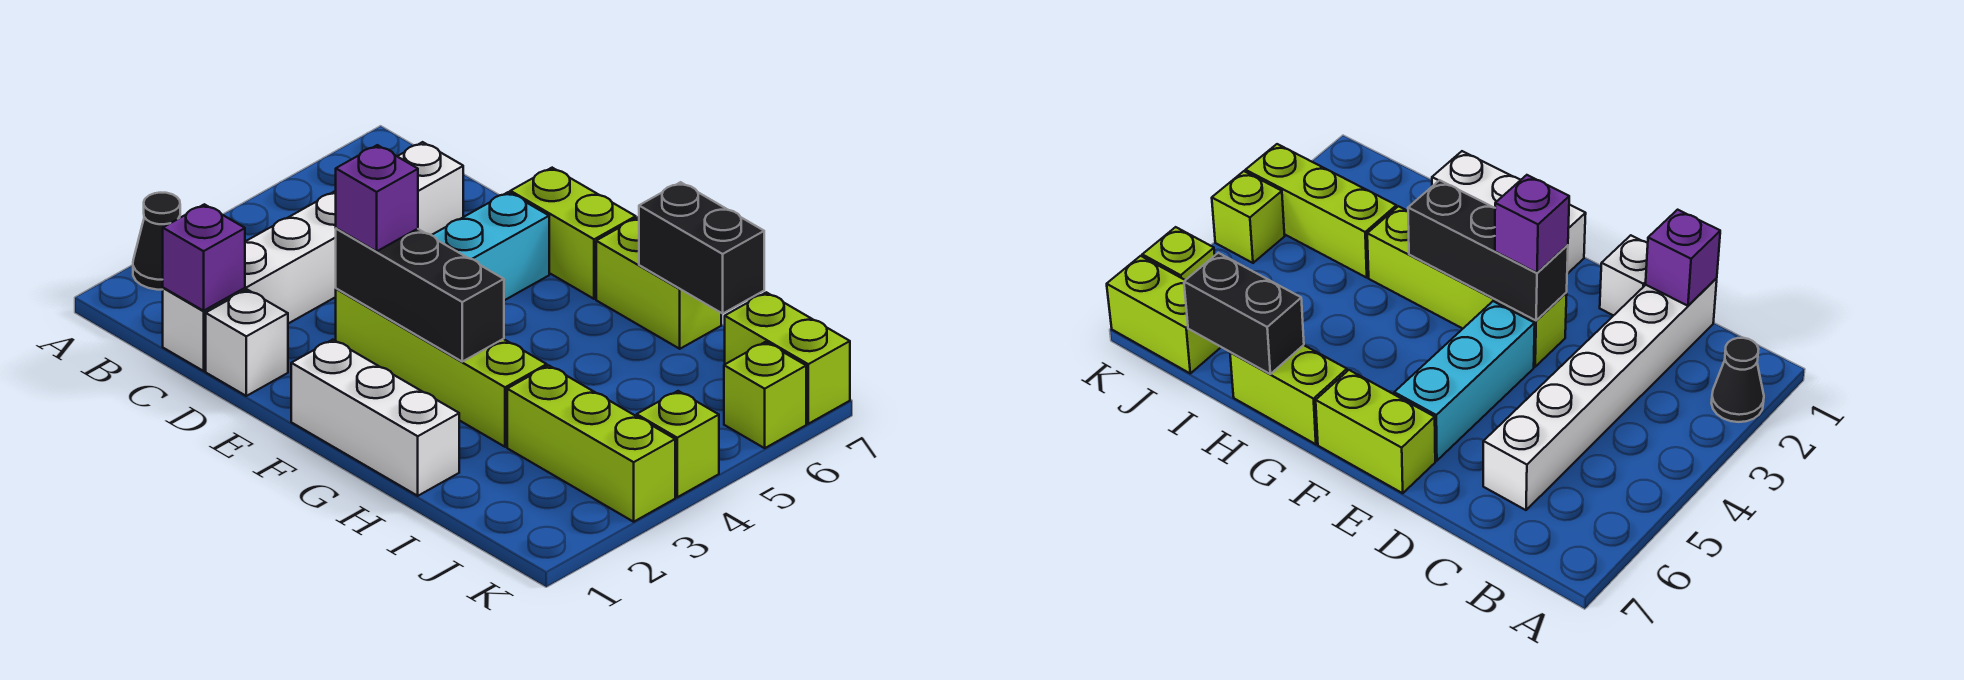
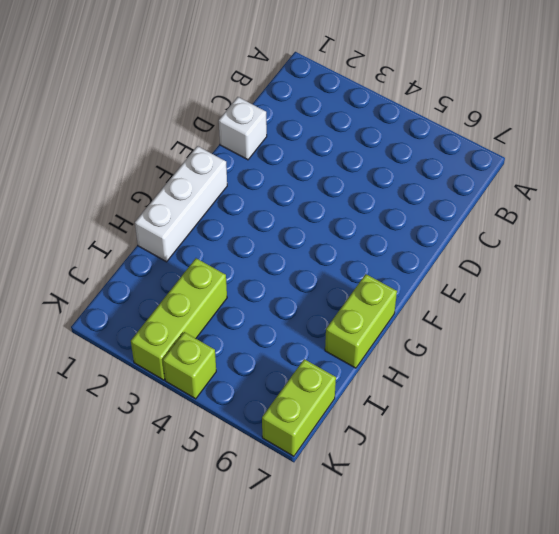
none -> black cone A2 level 1
none -> white brick C1:C6 level 1
none -> lime brick E3:H3 level 1

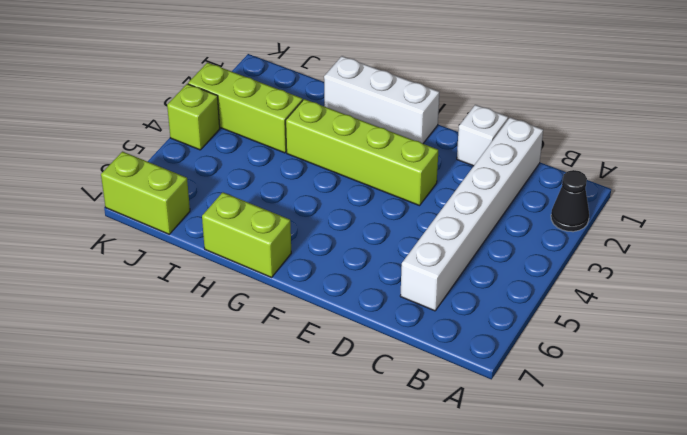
none -> cyan brick E4:E6 level 1
none -> lime brick E7:F7 level 1
none -> lime brick K6 level 1

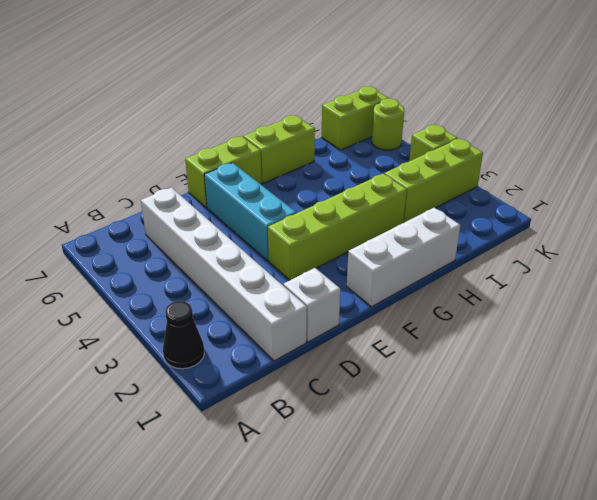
lime round brick K6 level 1 -> lime brick K6 level 1
none -> purple brick C1 level 2
none -> black brick E3:G3 level 2
none -> black brick H7:I7 level 2

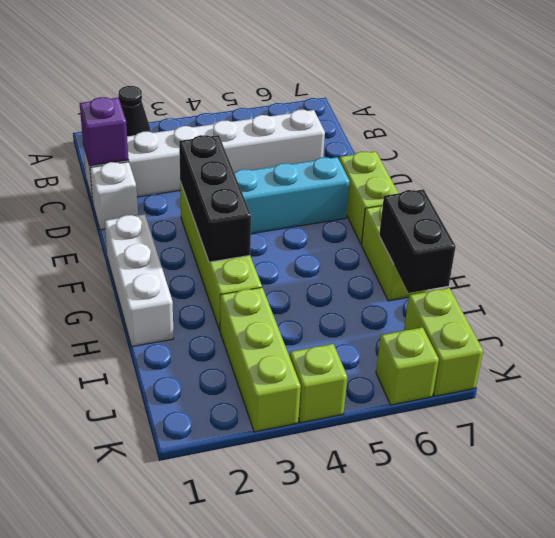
none -> purple brick E3 level 3

